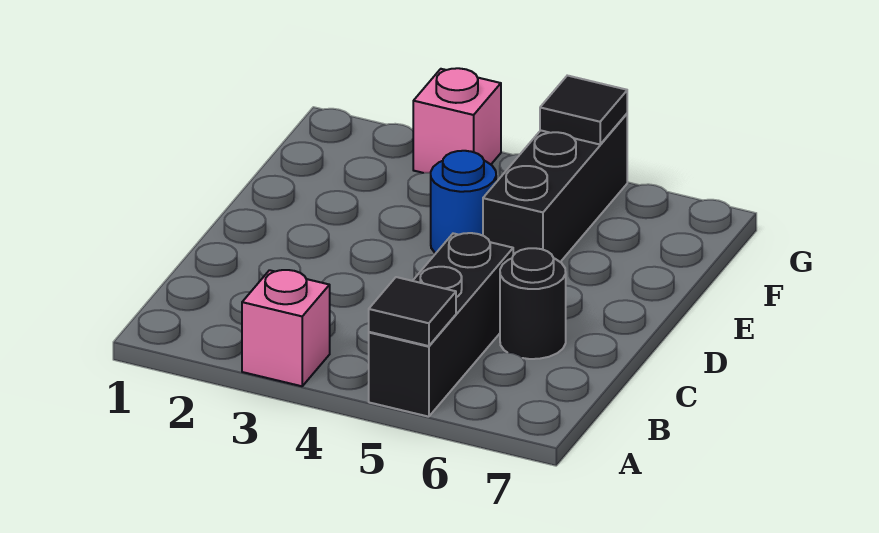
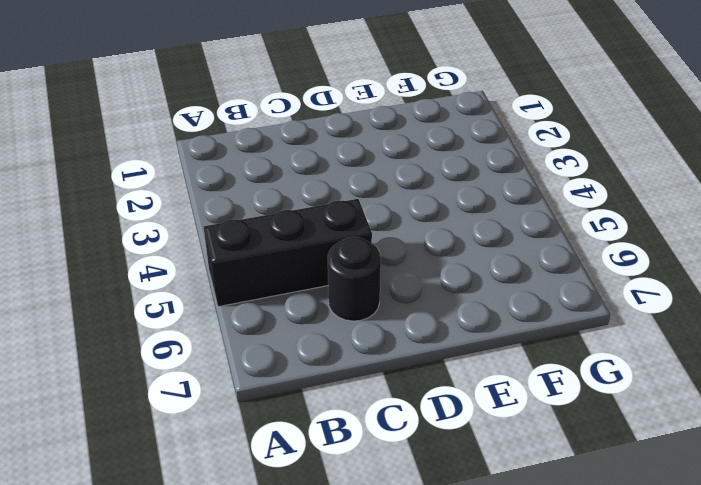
none -> pink brick A3 level 1
none -> blue round brick E4 level 1

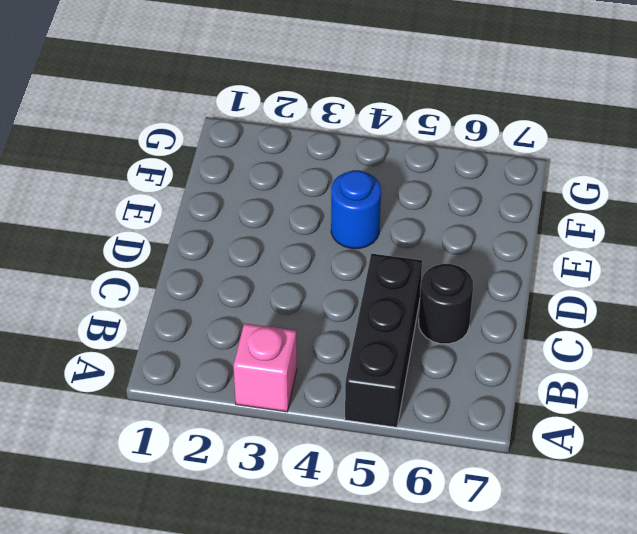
none -> black brick E5:G5 level 1
none -> pink brick G3 level 1

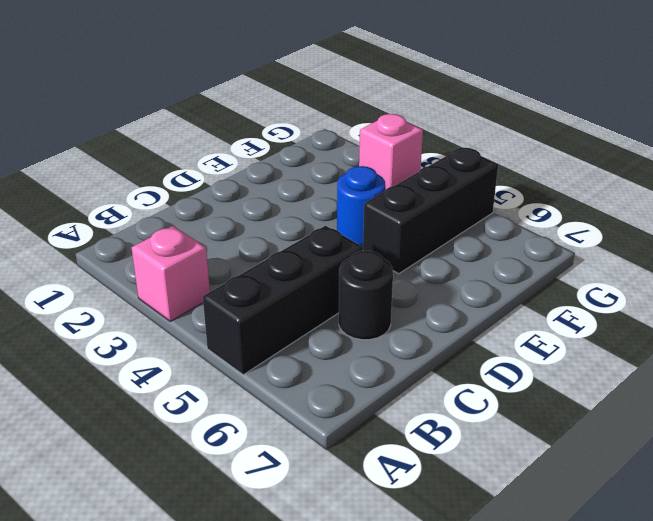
none -> black tile A5 level 2
none -> black tile G5 level 2

